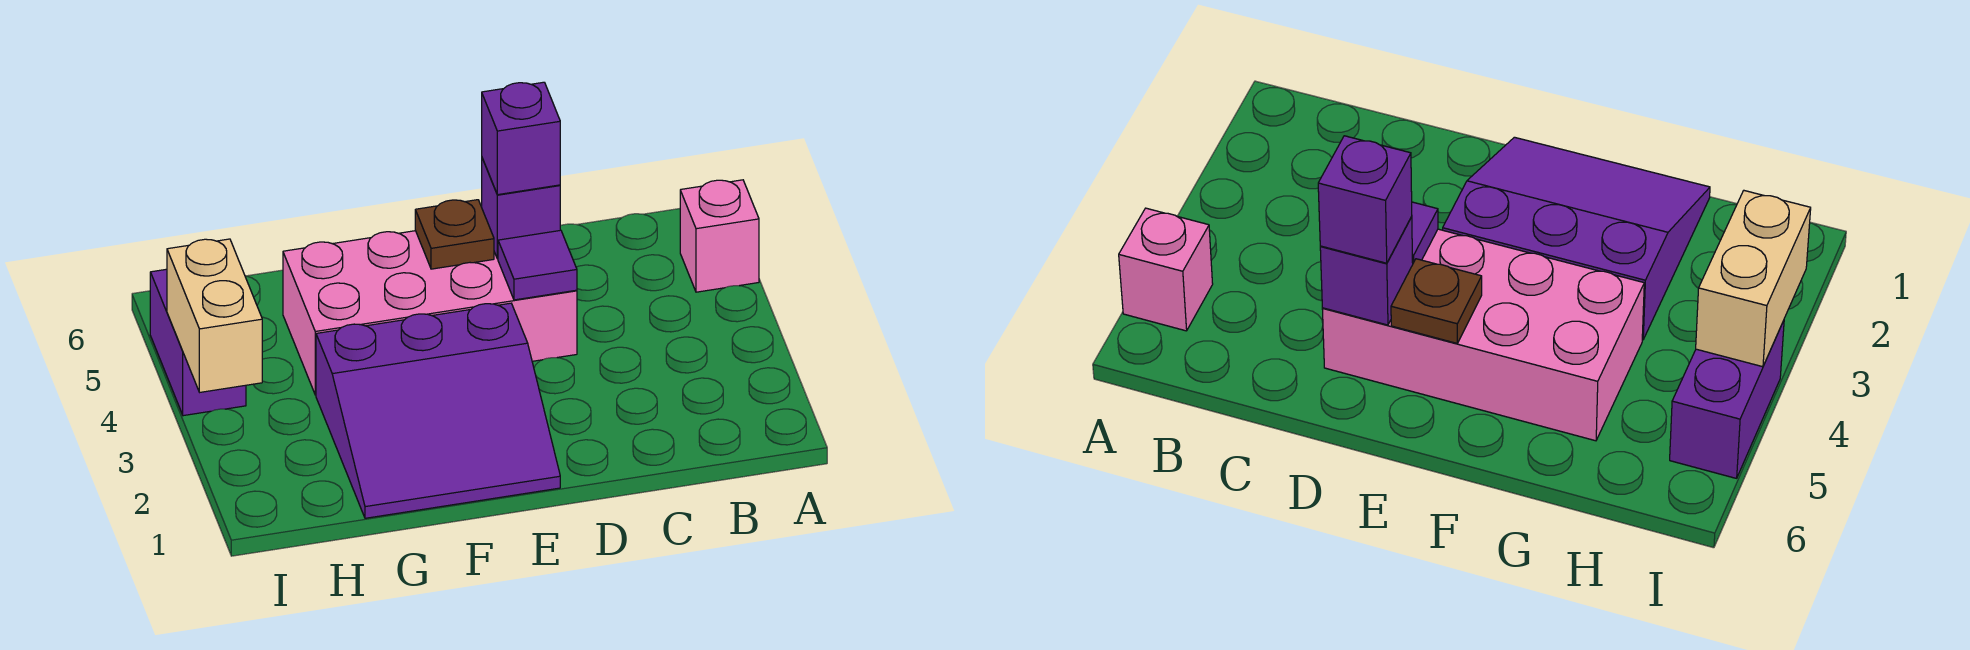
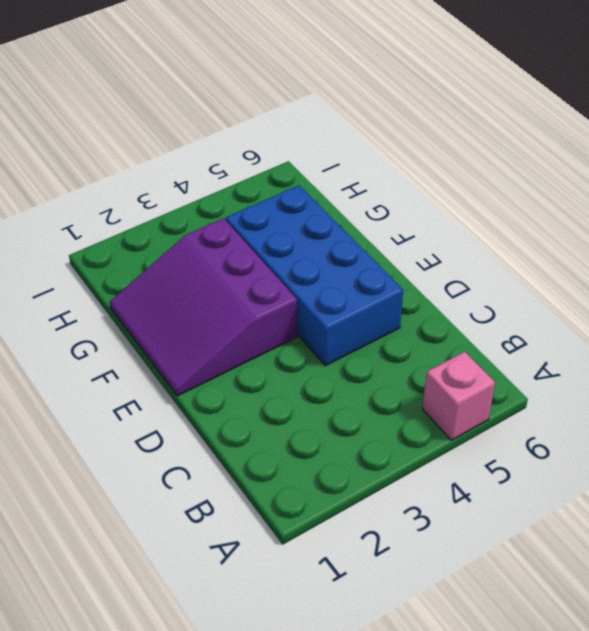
blue brick D4:G5 level 1 -> pink brick D4:G5 level 1
none -> purple brick I4:I5 level 1
none -> purple tile D4 level 2

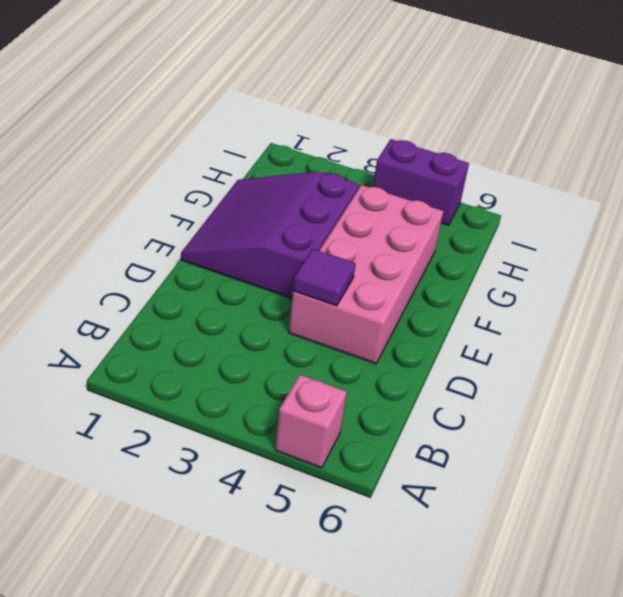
none -> purple brick D5 level 2
none -> brown plate E5 level 2

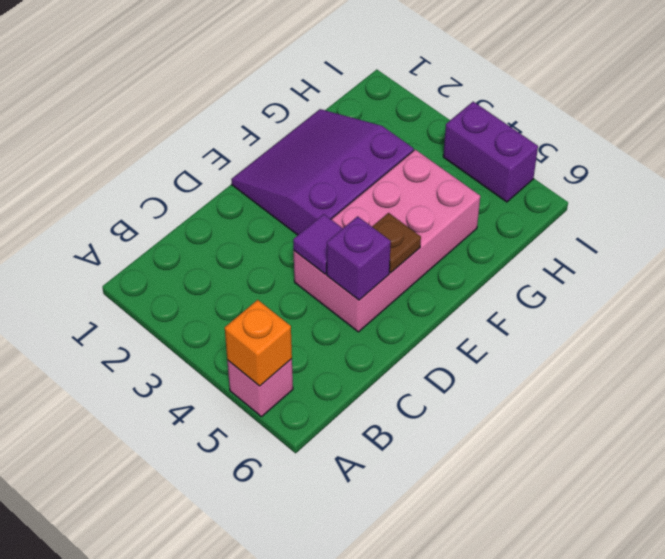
orange brick A5 level 2 -> none
none -> tan brick I3:I4 level 2
none -> purple brick D5 level 3

